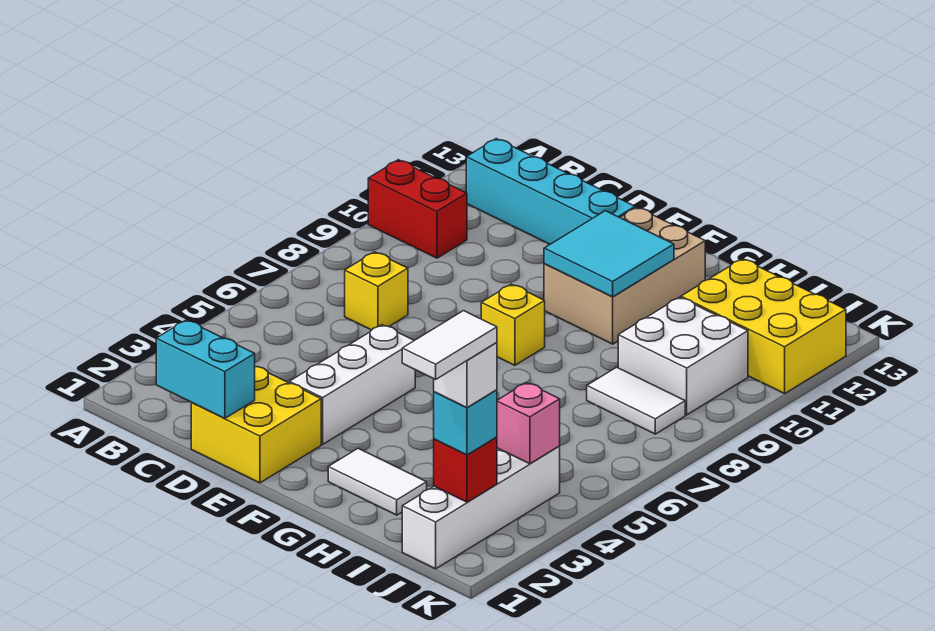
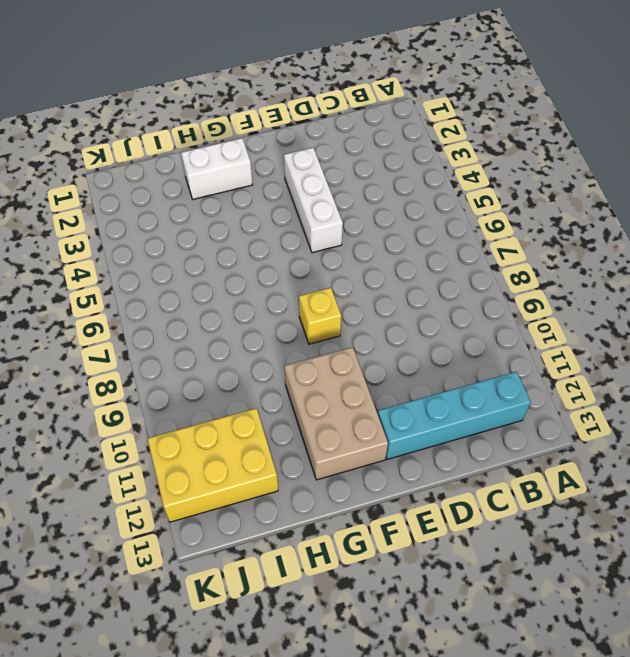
white brick G2:H2 level 1 -> white tile G2:H2 level 1
none -> red brick A10:B10 level 1
none -> yellow brick C7 level 1
none -> yellow brick D1:E2 level 1

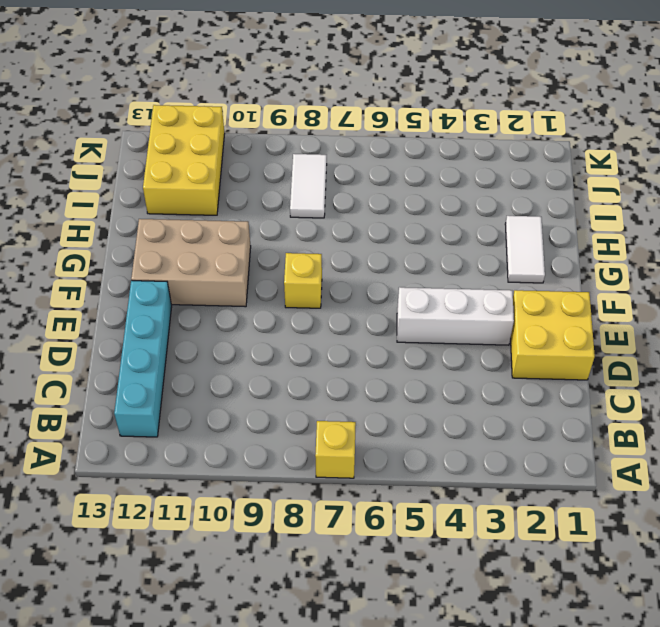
yellow brick A7 level 1 -> yellow brick C7 level 1
none -> red brick A10:B10 level 1
none -> white brick I9:J10 level 1
none -> white brick J1:J4 level 1

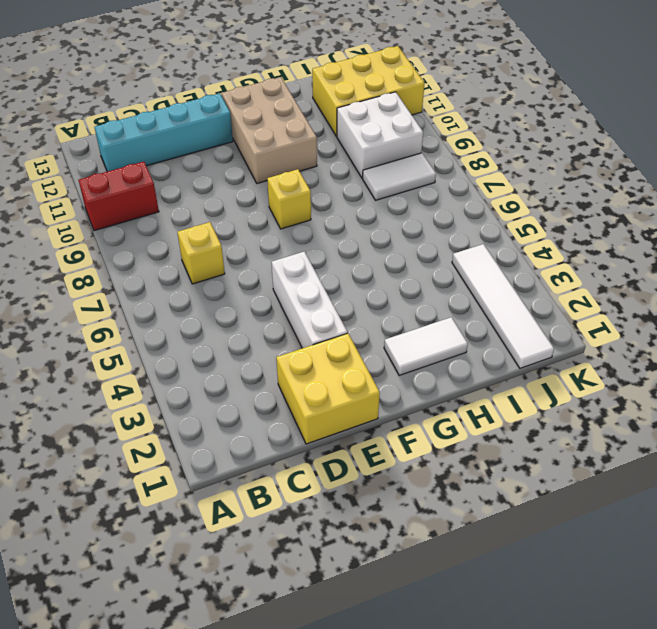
white tile J1:J4 level 1 -> white brick J1:J4 level 1
none -> cyan brick C1:D1 level 2
none -> cyan tile F10:G11 level 2
none -> red brick J2 level 2

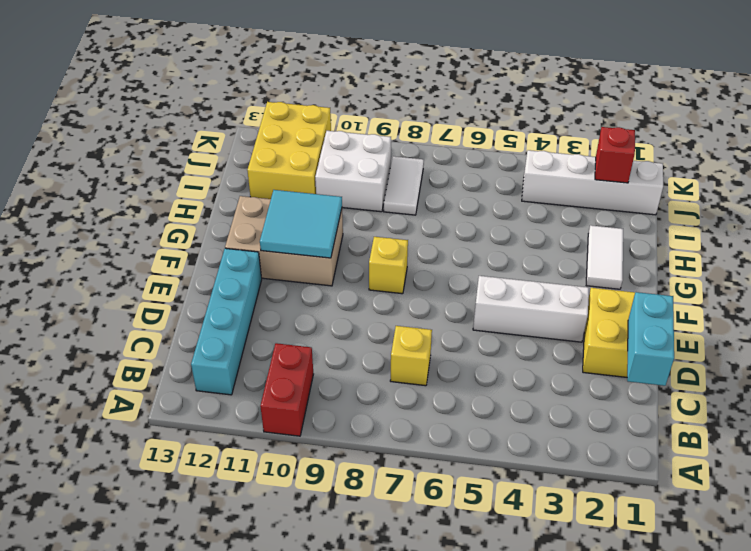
none -> pink brick J4 level 2
none -> cyan brick J2 level 3
none -> white brick J2 level 4

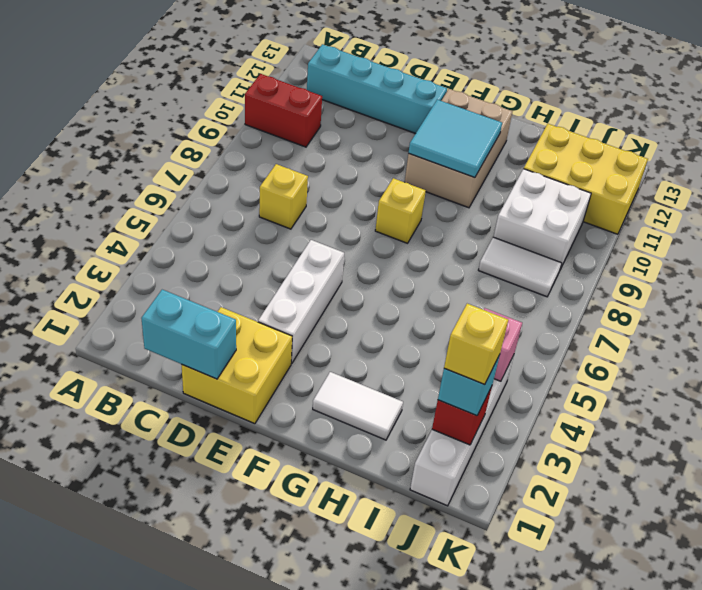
yellow brick J2 level 4 -> white brick J2 level 4
none -> white tile J1:J2 level 5

